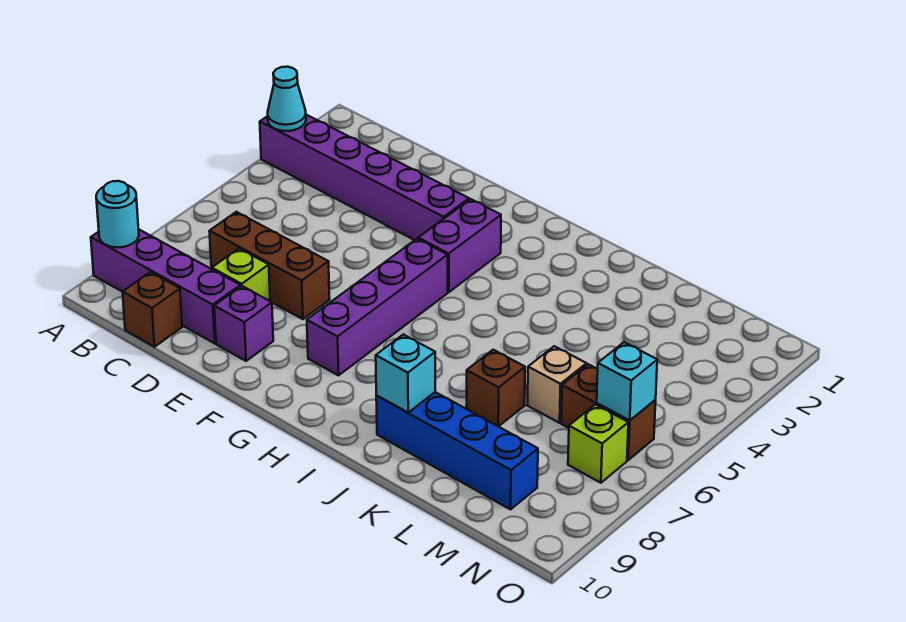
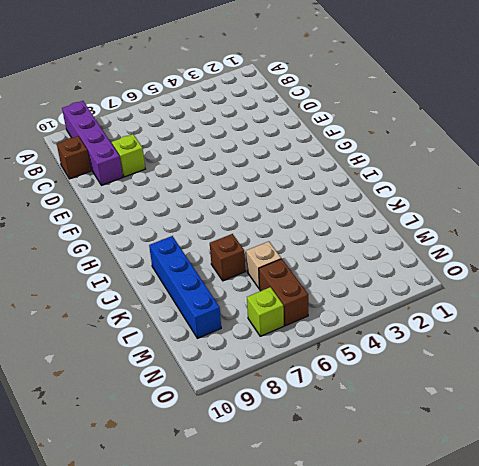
none -> purple brick A3:F3 level 1
none -> brown brick C7:E7 level 1
none -> purple brick E9 level 1

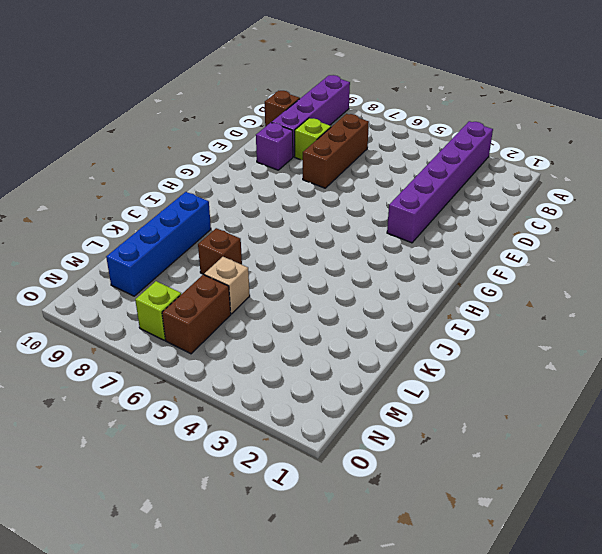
none -> purple brick G3:G4 level 1
none -> purple brick G5:G8 level 1
none -> cyan cone A3 level 2

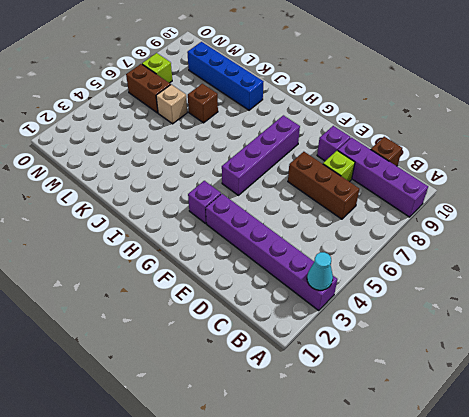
purple brick G3 level 1 -> purple brick G3:G4 level 1
none -> cyan round brick A9 level 2
none -> cyan brick J9 level 2
none -> cyan brick N6 level 2

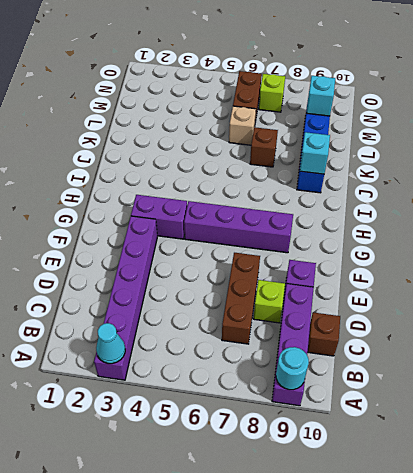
cyan brick M9 level 2 -> cyan brick N6 level 2

